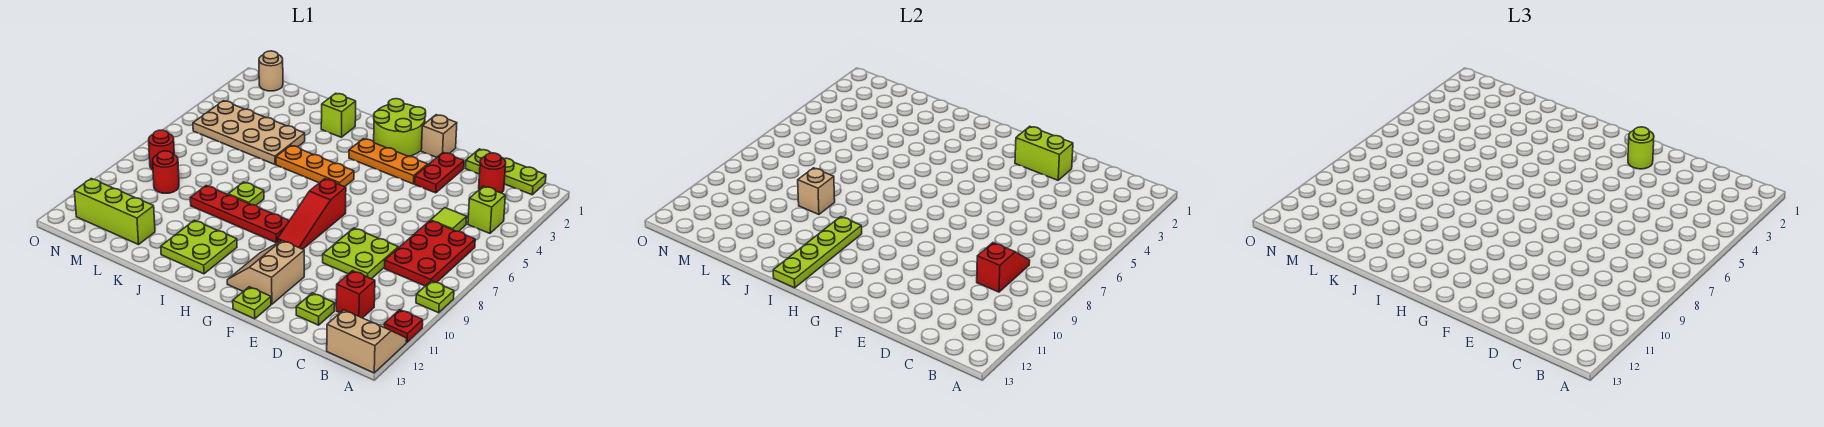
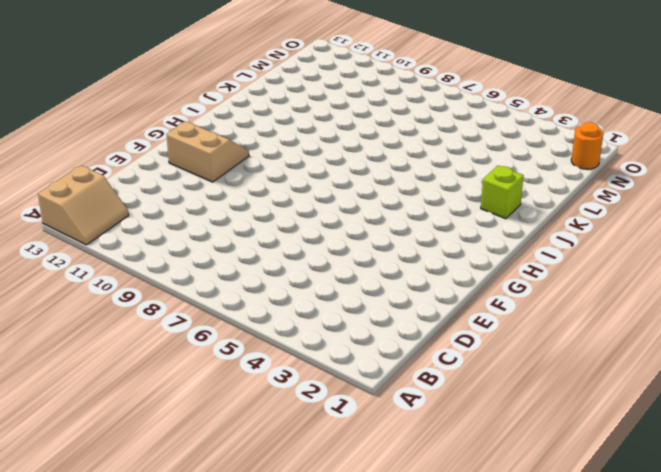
orange round brick N1 level 1 -> tan round brick N1 level 1
none -> lime plate A9 level 1
none -> red plate A11 level 1
none -> lime plate B1:D1 level 1
none -> lime brick B4 level 1

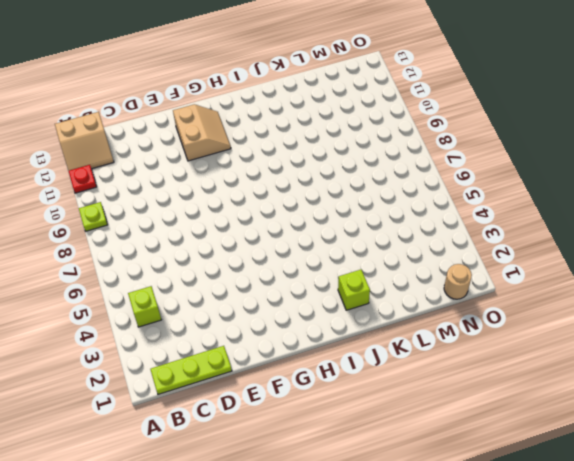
none -> red plate B6:C8 level 1
none -> red round brick C2 level 1
none -> lime tile C5 level 1
none -> red brick C11 level 1

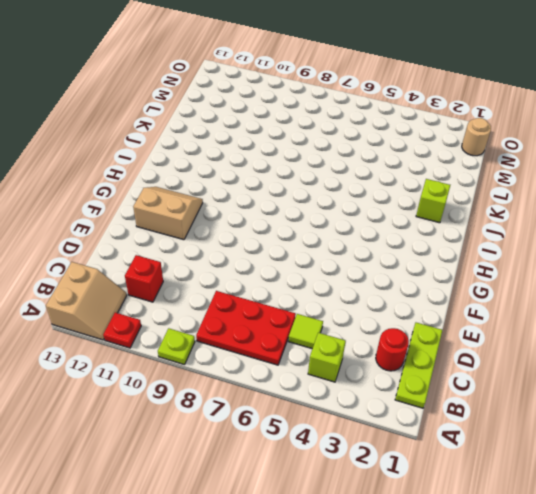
none -> lime plate D8:E9 level 1
none -> lime plate D12 level 1
none -> red plate E2:E3 level 1
none -> tan brick F1 level 1

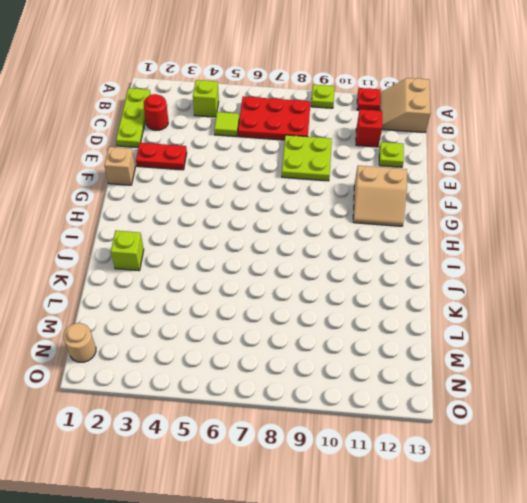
none -> orange plate F3:H3 level 1
none -> lime plate F13 level 1
none -> lime round brick G1:H2 level 1
none -> red slope G7:G9 level 1 top 7

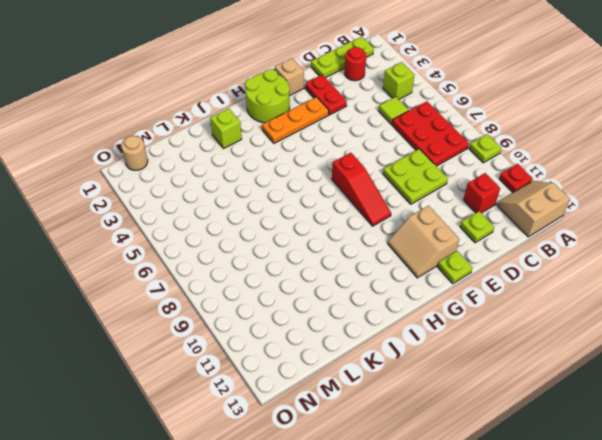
none -> orange plate H5:J5 level 1
none -> red plate H9:K9 level 1
none -> lime plate I11:J12 level 1
none -> lime plate J8 level 1

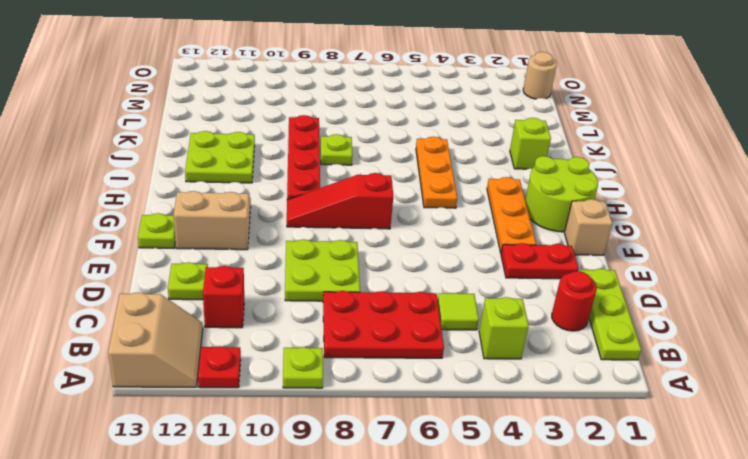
none -> tan plate K4:N5 level 1
none -> lime brick L12:N12 level 1
none -> red round brick M9 level 1
none -> red round brick N8 level 1

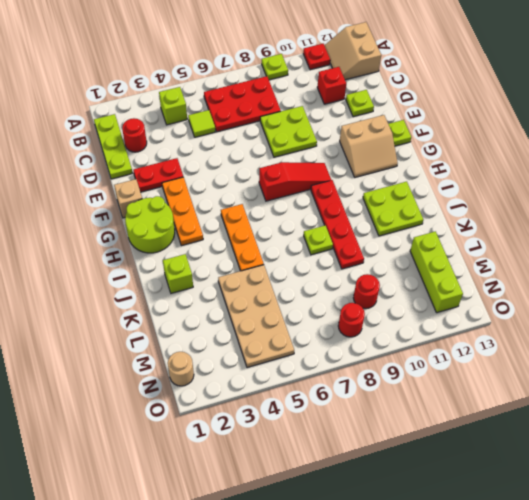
none -> red slope C8:C9 level 2 top 9
none -> lime brick E2:F2 level 2
none -> lime plate I10:I13 level 2
none -> tan brick K9 level 2

